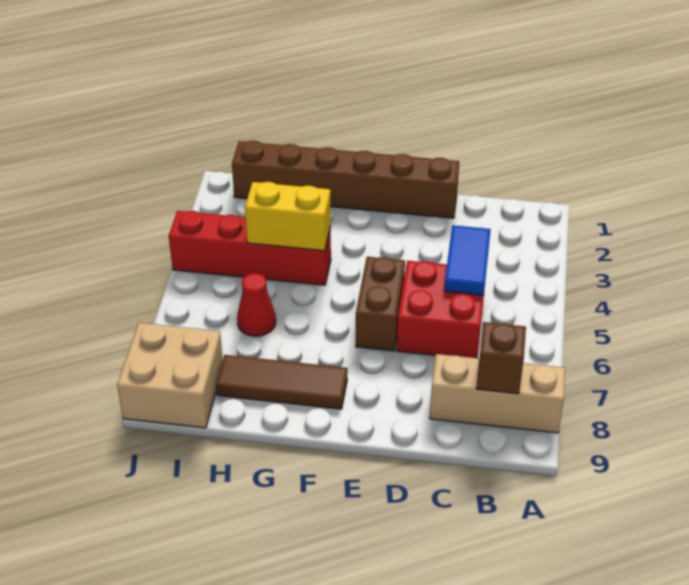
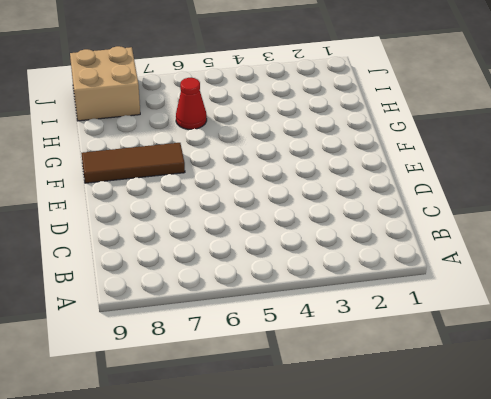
brown tile F7:F9 level 1 -> brown tile F8:H8 level 1
none -> tan brick A8:C8 level 1
none -> red brick C5:D6 level 1

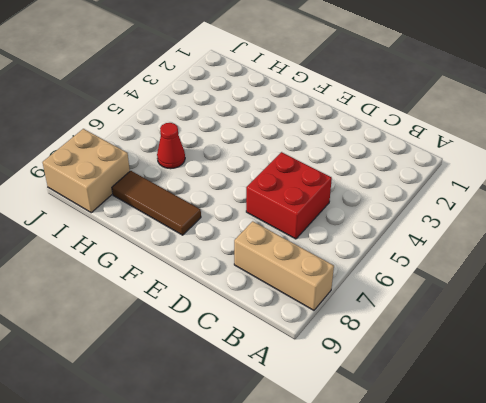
none -> brown brick D1:I1 level 1
none -> brown brick E5:E6 level 1

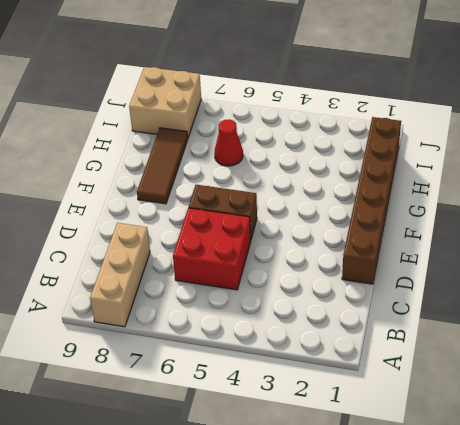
none -> red brick G4:J4 level 1
none -> brown brick B8 level 2

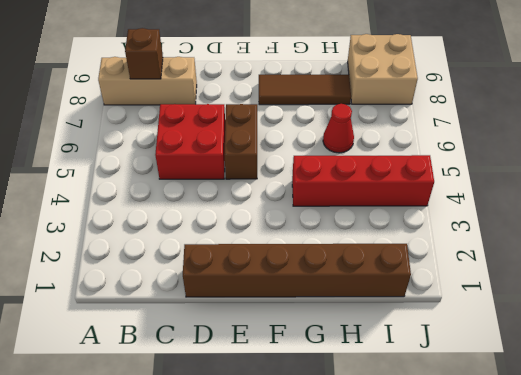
none -> blue tile C4:C5 level 2
none -> yellow brick G4:H4 level 2

